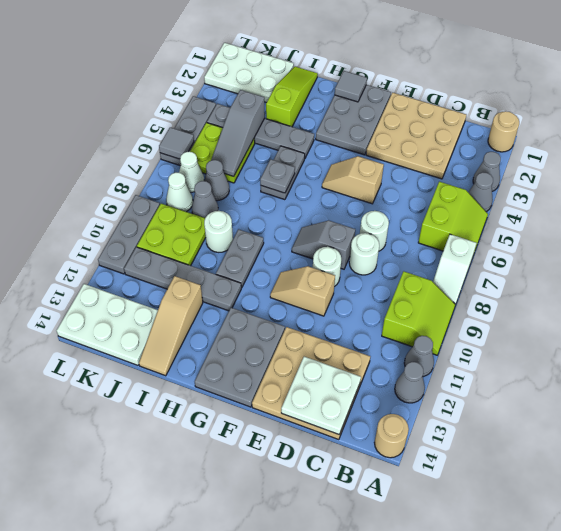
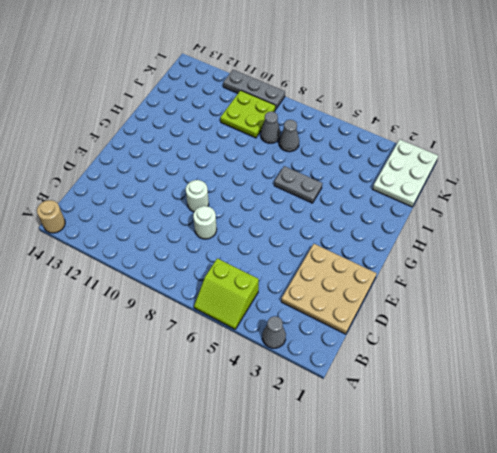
none -> tan round brick A1 level 1
none -> grey cone A4 level 1
none -> white slope A7:A8 level 1 top 7
none -> lime slope A9:B10 level 1 top B

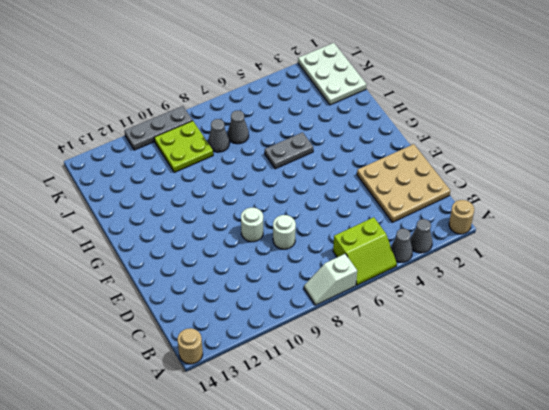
none -> lime slope A9:B10 level 1 top B
none -> grey cone A11 level 1
none -> grey cone A12 level 1
none -> tan plate C12:E14 level 1

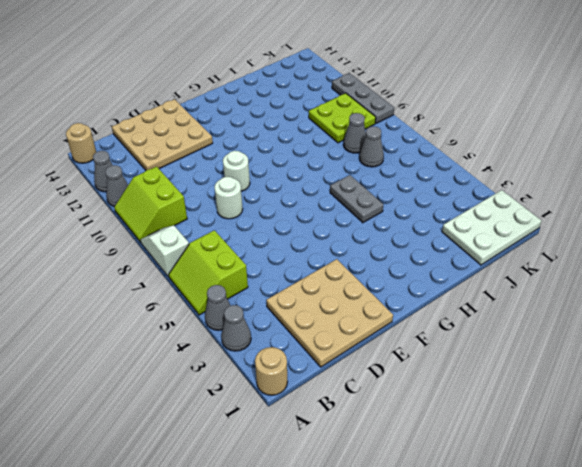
none -> white round brick D7 level 1
none -> tan slope E5:F5 level 1 top E
none -> grey slope E8:F8 level 1 top E
none -> tan slope E10:F10 level 1 top E

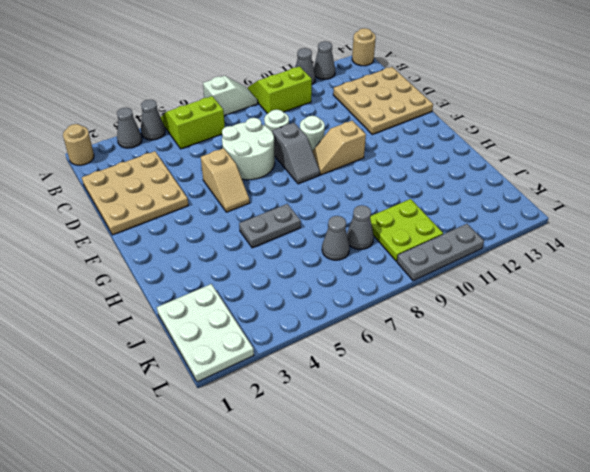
white round brick D6:E7 level 1 -> white round brick D7 level 1
tan slope F9:F10 level 1 top 10 -> tan slope E10:F10 level 1 top E
none -> grey plate F1:G3 level 1
none -> grey plate F12:G14 level 1
none -> grey plate H4:K4 level 1
none -> grey plate H9:H10 level 1

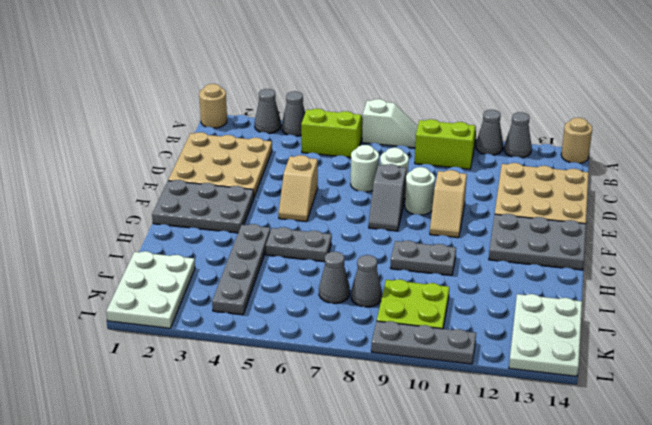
none -> grey plate H11:K11 level 1
none -> lime slope I1:I3 level 1 top 3
none -> white round brick I9 level 1
none -> tan slope I12:I14 level 1 top 12

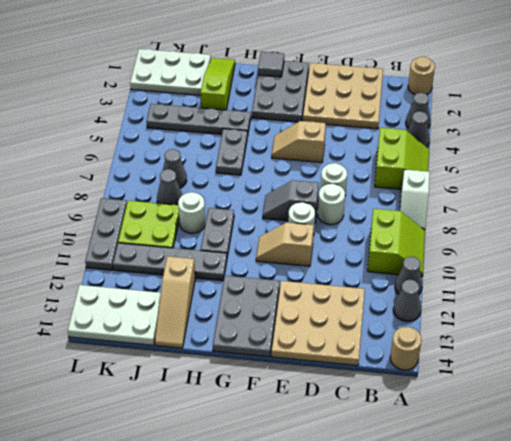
none -> lime plate J5:K6 level 1
none -> white cone K7 level 1
none -> white cone K8 level 1
none -> grey plate L4:L6 level 1

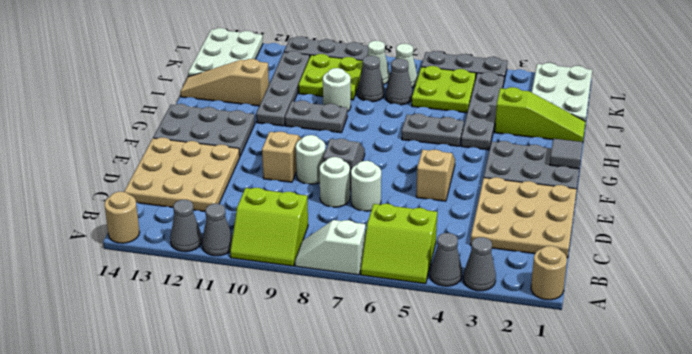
none -> white plate C13:D14 level 2
none -> grey plate H6 level 2
none -> grey slope J4:J6 level 2 top 4
none -> grey tile L6 level 2

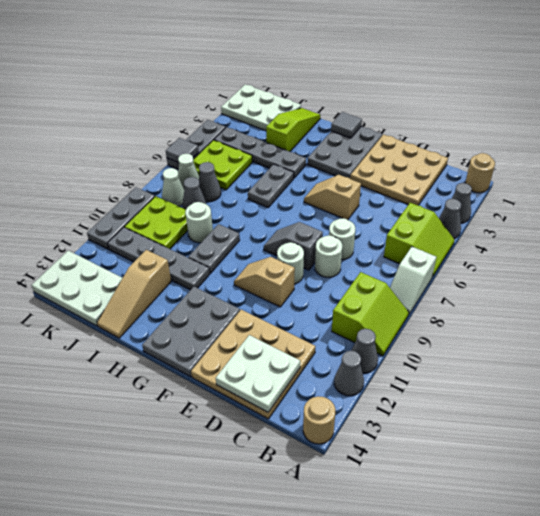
none -> grey plate H6 level 2
none -> grey slope J4:J6 level 2 top 4

